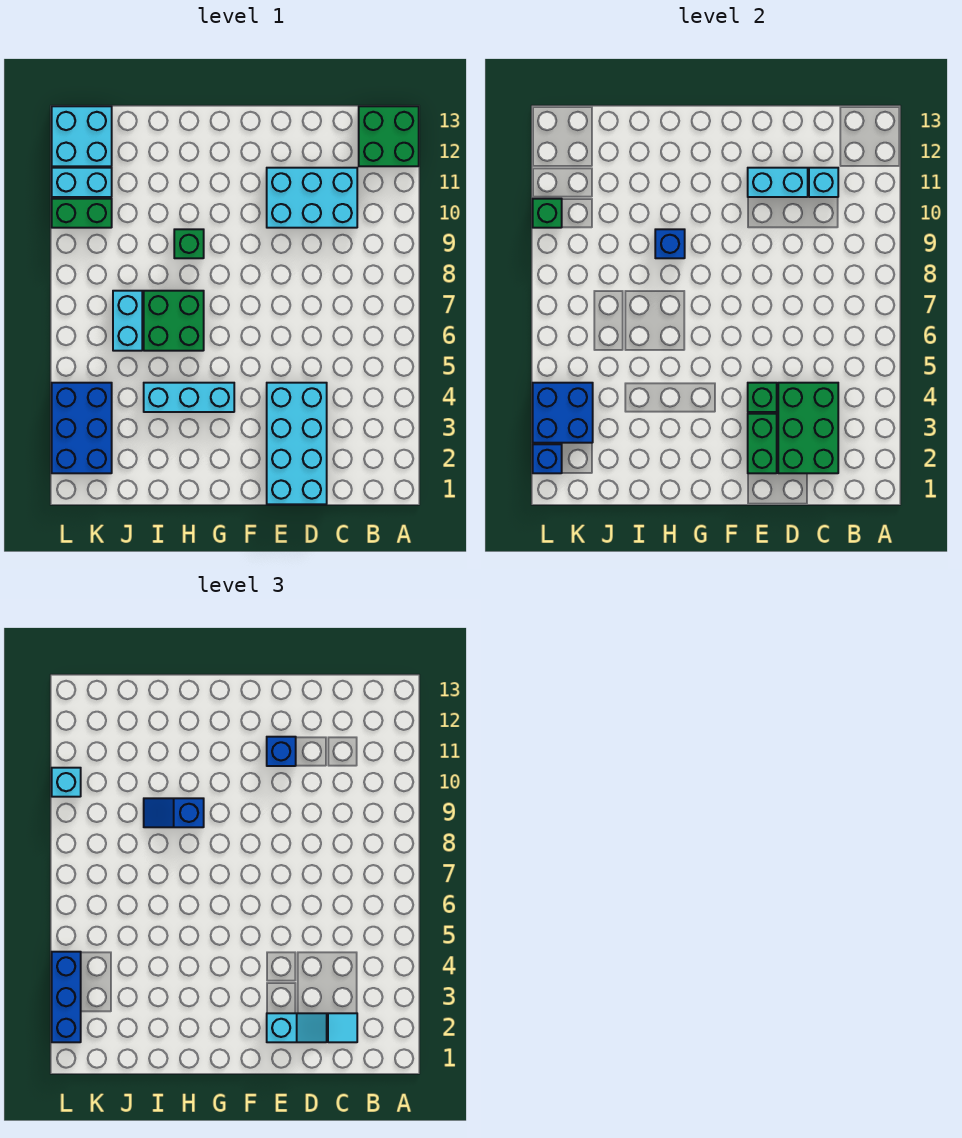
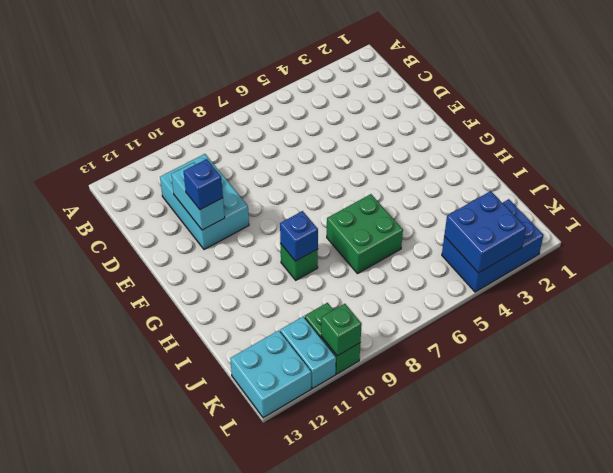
none -> green brick A12:B13 level 1
none -> cyan brick D1:E4 level 1
none -> cyan brick G4:I4 level 1

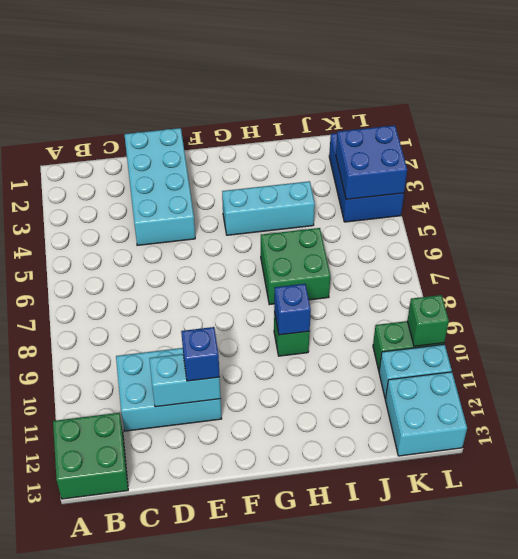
none -> cyan brick J6:J7 level 1
none -> green brick C2:D4 level 2
none -> cyan brick C11 level 2

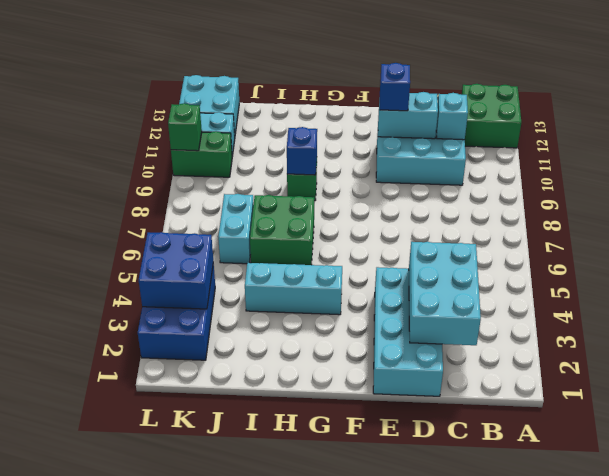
cyan brick C2:D4 level 2 -> green brick C2:D4 level 2
none -> green brick E2:E3 level 2
none -> green brick E4 level 2
none -> blue brick L2 level 2

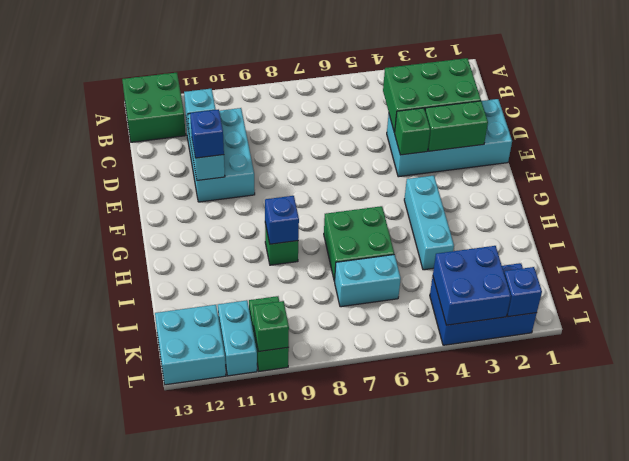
none -> cyan tile C2 level 3
none -> cyan slope D2:E2 level 3 top E
none -> blue slope H9:I9 level 3 top H

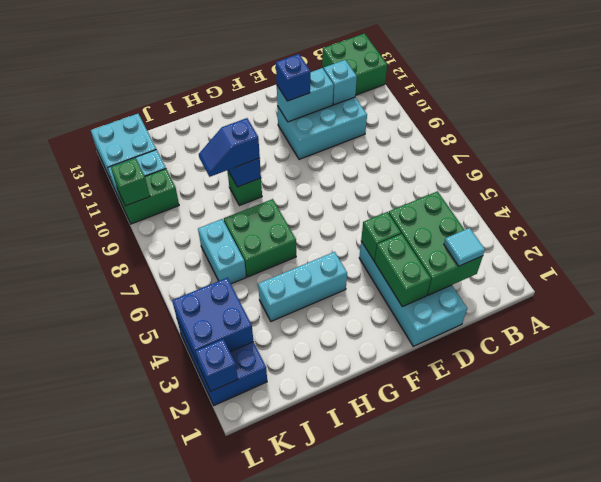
none -> cyan slope D2:E2 level 3 top E
none -> blue brick L2:L4 level 3
none -> cyan brick L10 level 3

